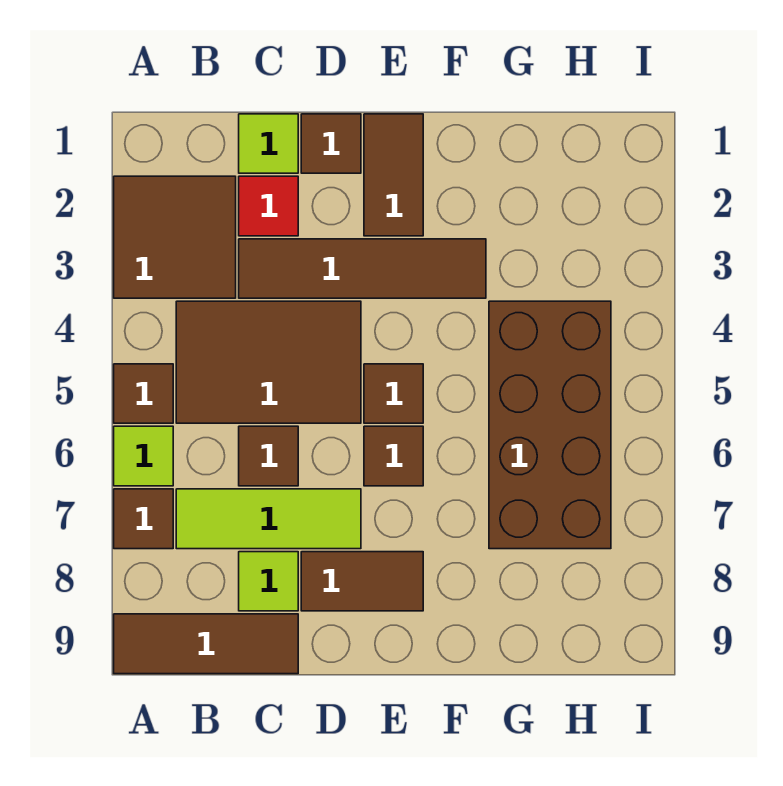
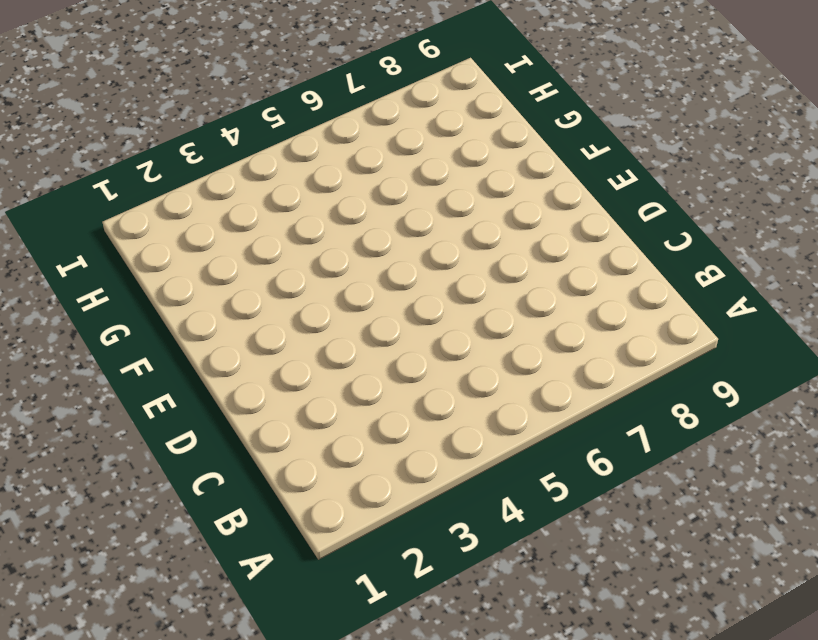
none -> brown tile A2:B3 level 1
none -> brown tile A5 level 1
none -> lime tile A6 level 1

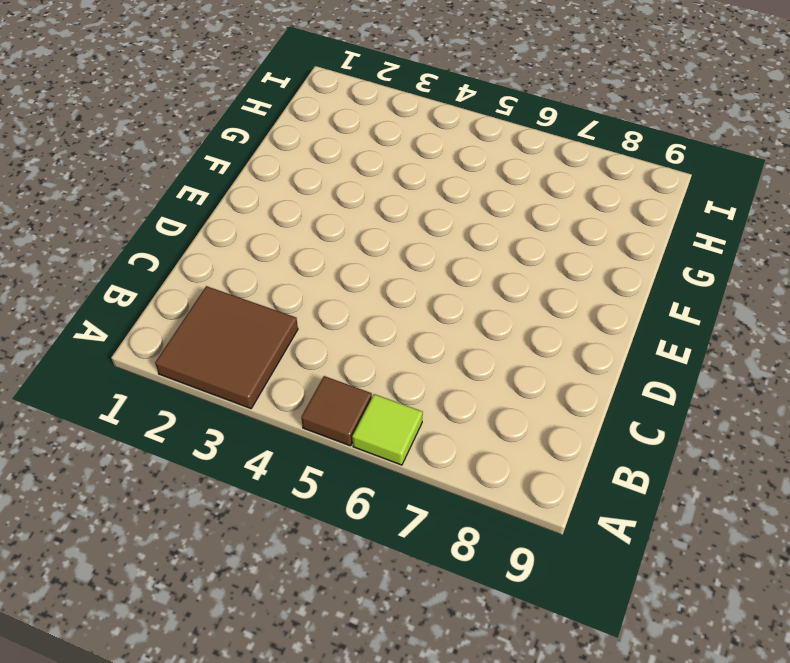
none -> brown tile A7 level 1
none -> brown tile A9:C9 level 1
none -> brown tile B4:D5 level 1

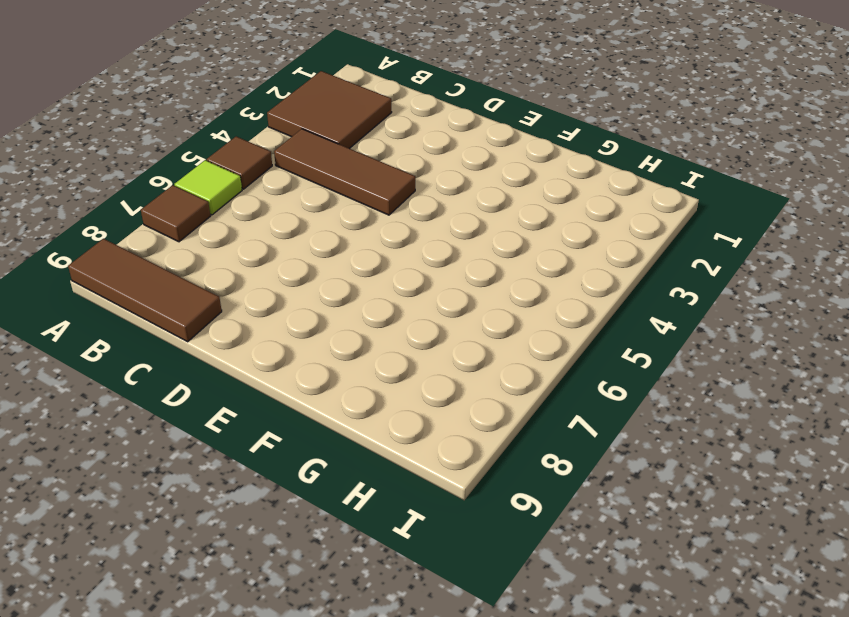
brown tile B4:D4 level 1 -> brown tile B4:D5 level 1
none -> lime tile B7:D7 level 1
none -> lime tile C1 level 1
none -> red tile C2 level 1

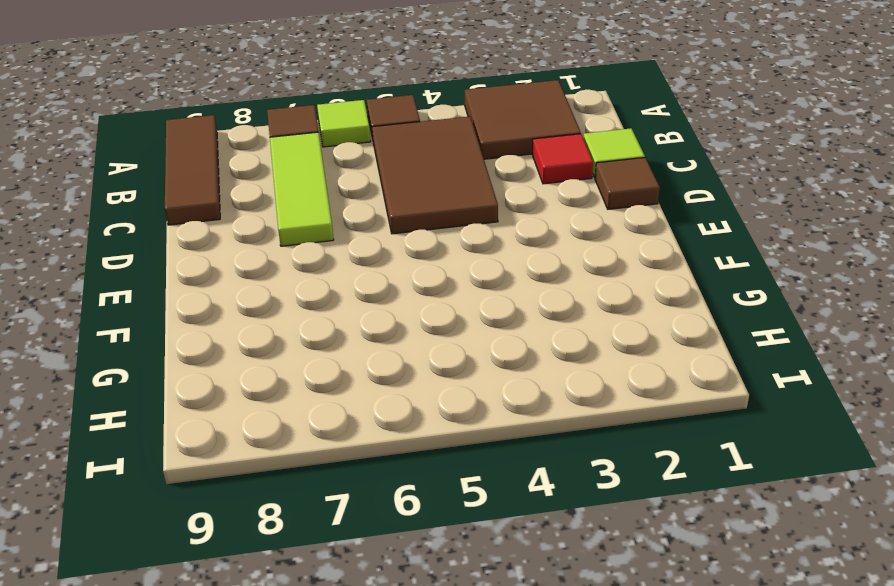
none -> brown tile C3:F3 level 1
none -> brown tile C6 level 1
none -> lime tile C8 level 1

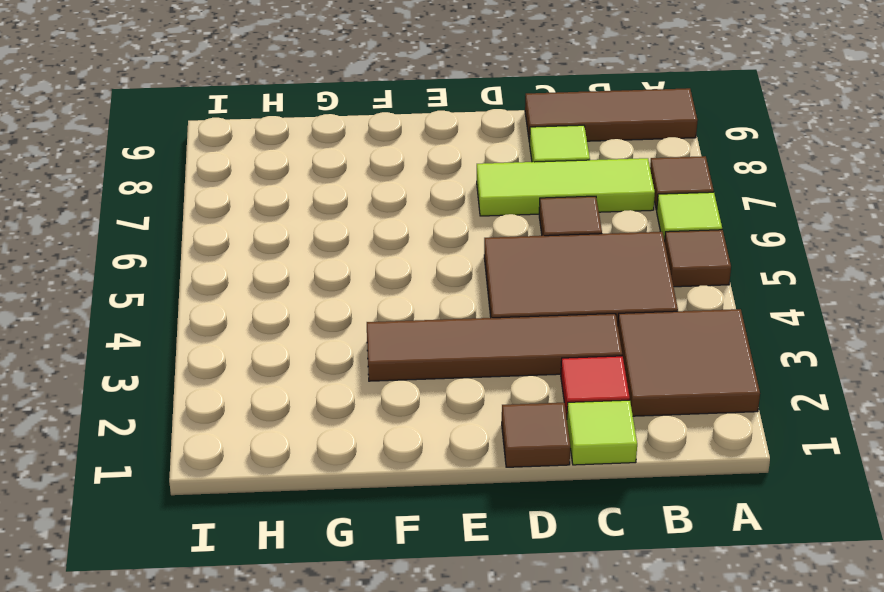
none -> brown tile D8:E8 level 1
none -> brown tile E1:E2 level 1
none -> brown tile E5 level 1

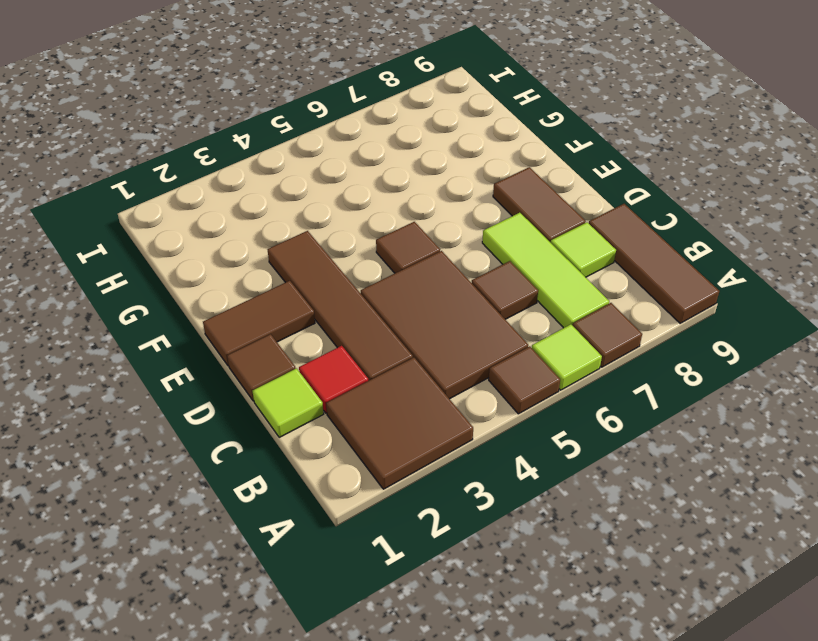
none -> brown tile E6 level 1
none -> brown brick G4:H7 level 1

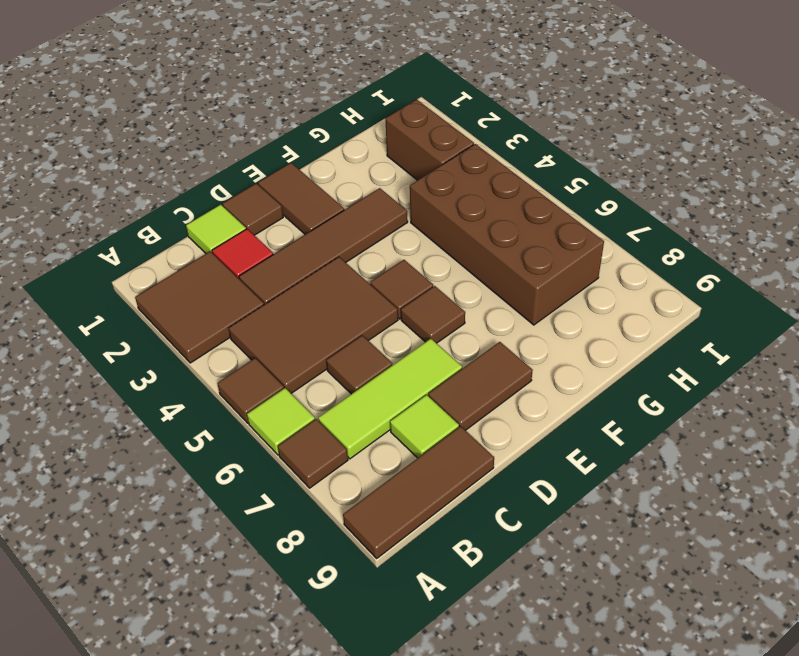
brown brick H2:H3 level 1 -> none

